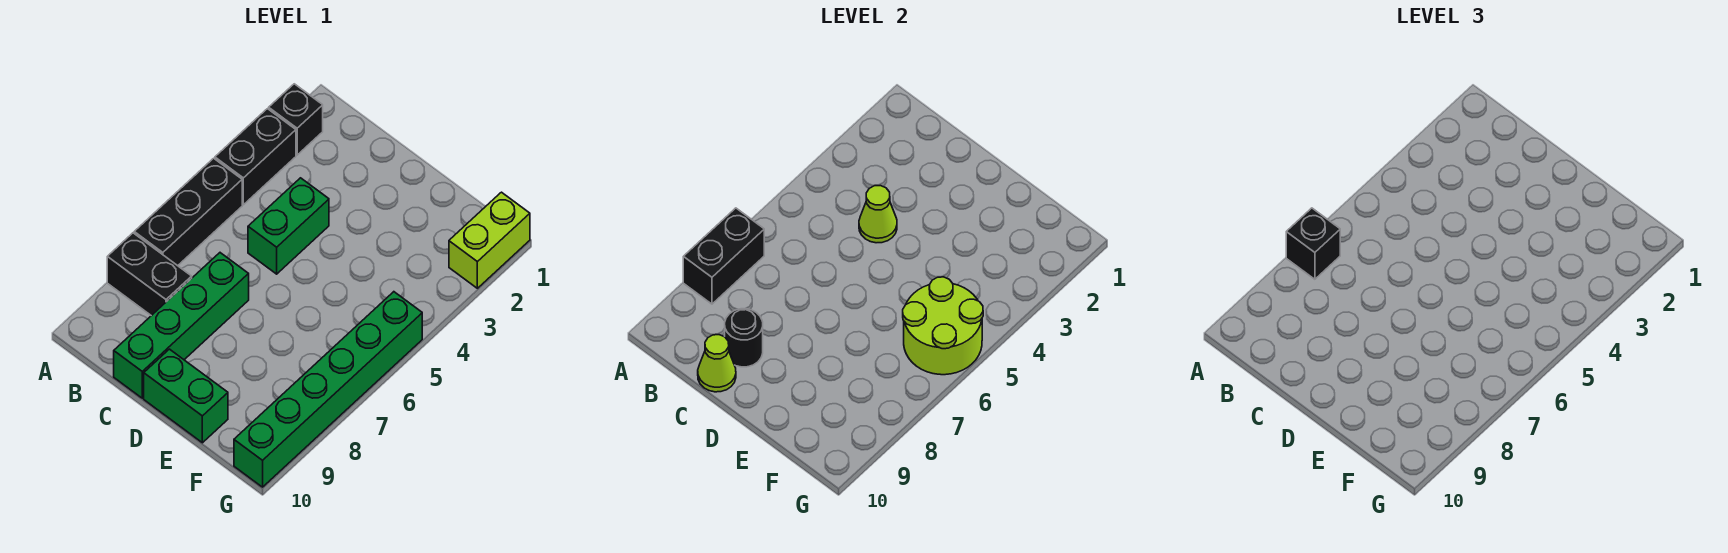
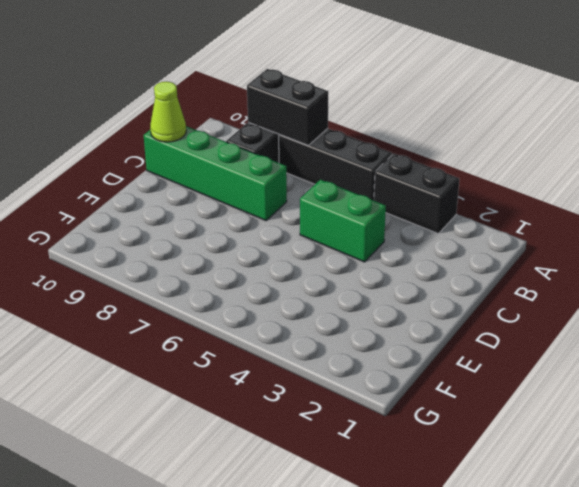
none -> black brick A2 level 1
none -> green brick D10:E10 level 1
none -> lime brick G1:G2 level 1

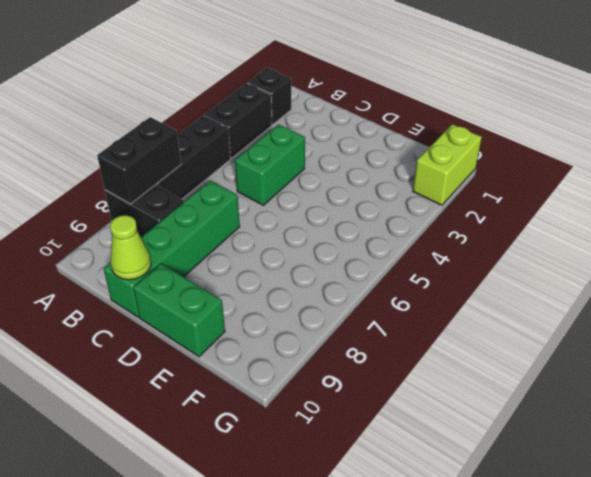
none -> green brick G5:G10 level 1
none -> lime cone C4 level 2
none -> black round brick C9 level 2

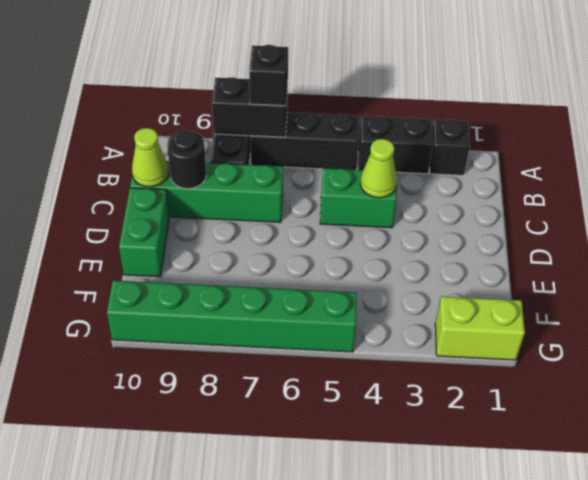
none -> lime round brick F5:G6 level 2

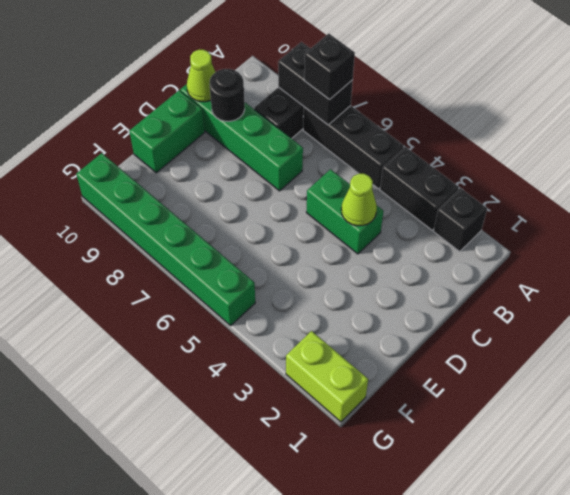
none -> lime round brick F5:G6 level 2

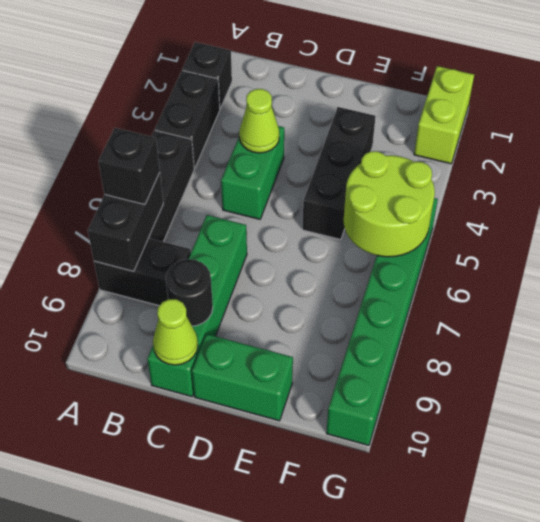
black brick E3:E5 level 1 -> none

